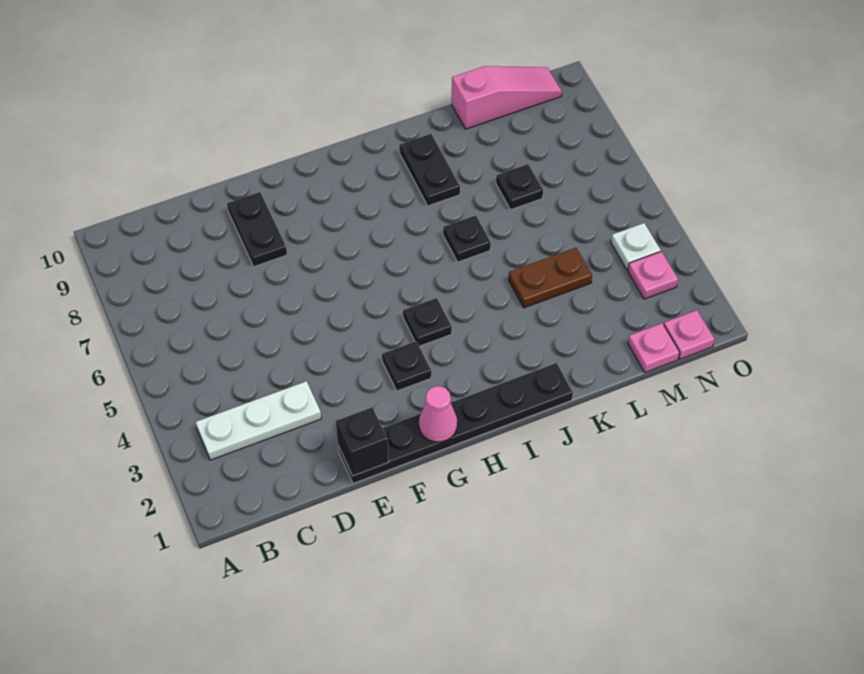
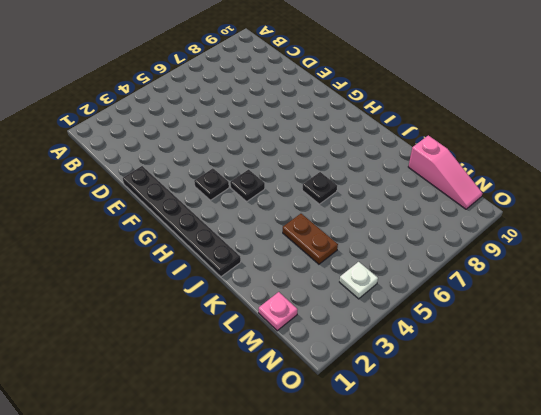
none -> white plate B3:D3 level 1
none -> black plate E8:E9 level 1
none -> black plate J8:J9 level 1

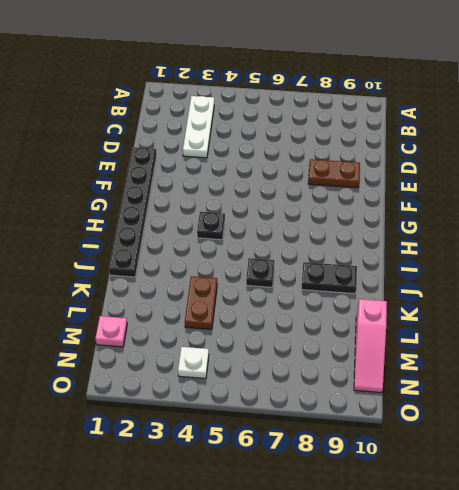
brown plate E8:E9 level 1 -> black plate E8:E9 level 1
none -> black plate G3 level 1
none -> black plate L7 level 1
none -> pink plate N1 level 1

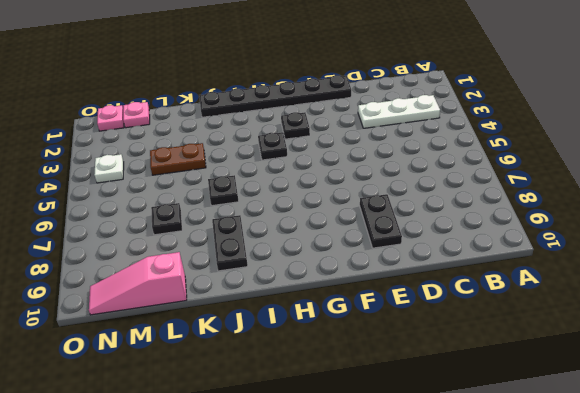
none -> pink plate N3 level 1
none -> black brick E1 level 2
none -> pink cone G1 level 2

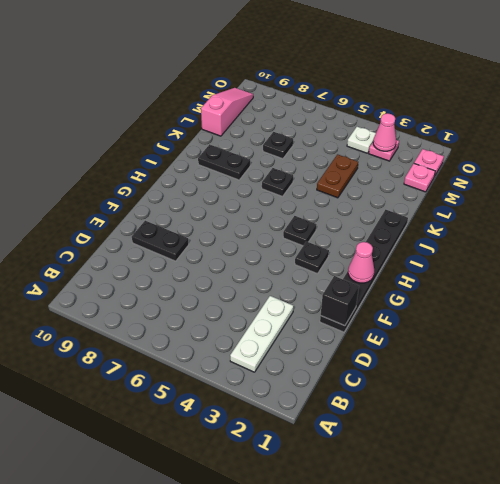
pink cone N3 level 2 -> none

